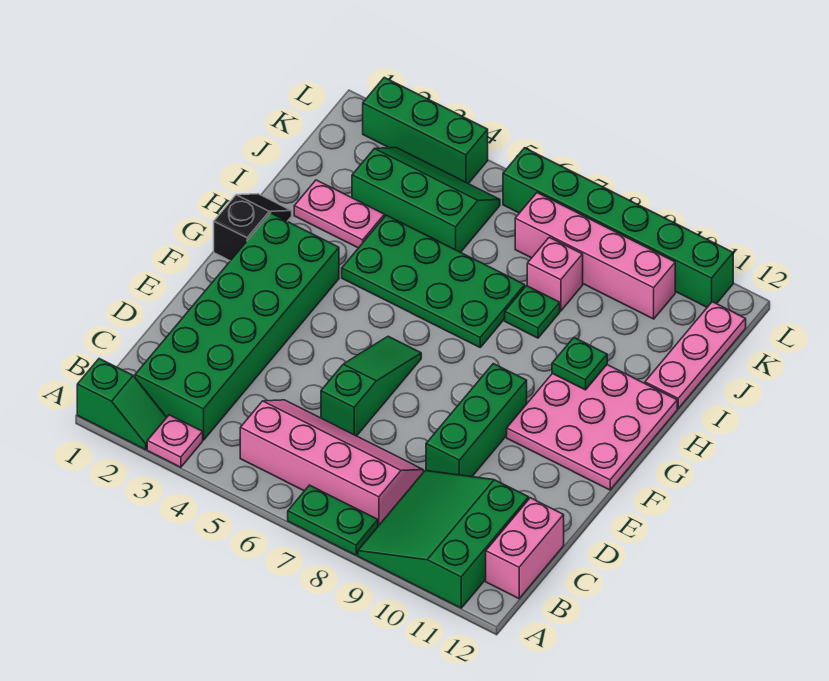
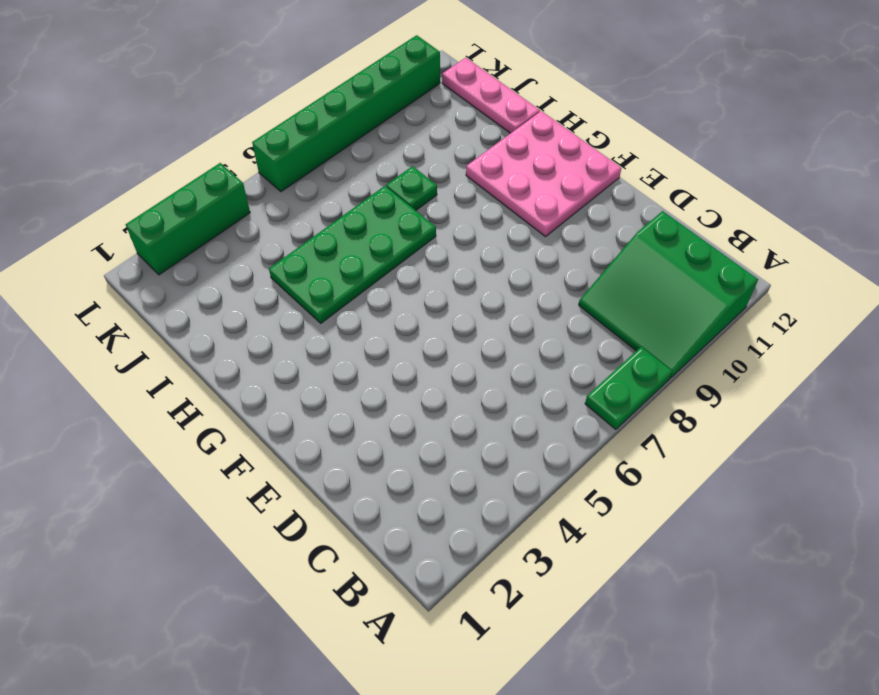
none -> green slope A1:A2 level 1 top 1
none -> pink plate A3 level 1
none -> green brick B2:G3 level 1

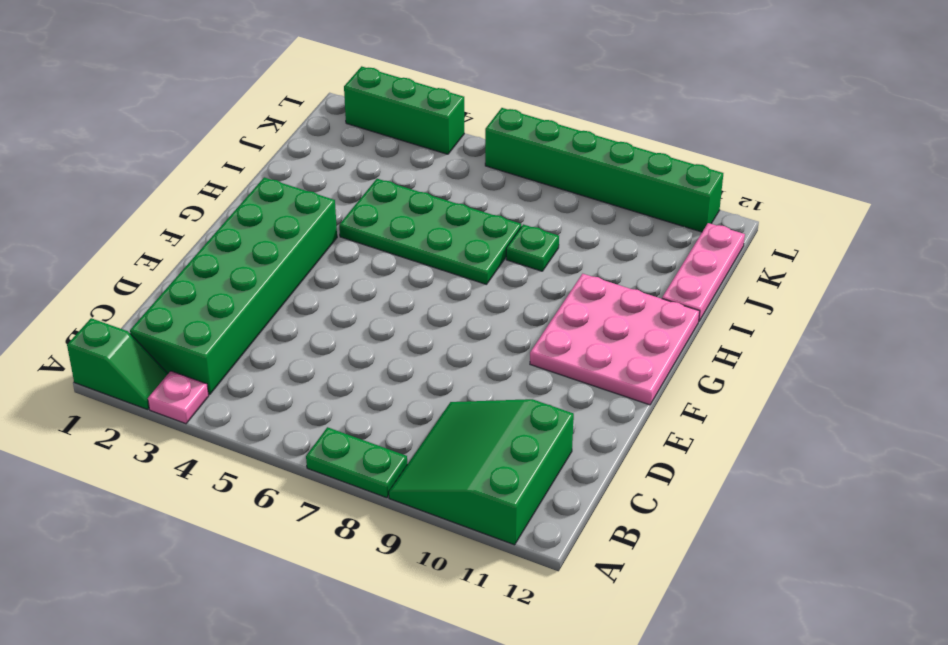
none -> pink slope B5:C8 level 1 top B
none -> pink brick B12:C12 level 1
none -> green slope D6:F6 level 1 top D

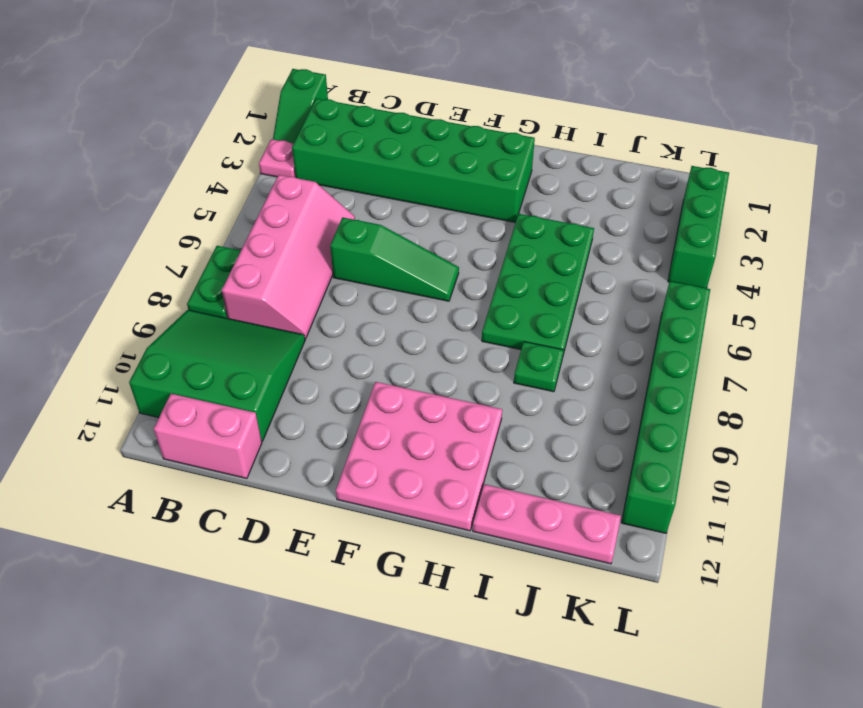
none -> green brick D9:F9 level 1
none -> black slope G1:H1 level 1 top G
none -> pink plate I2:I3 level 1

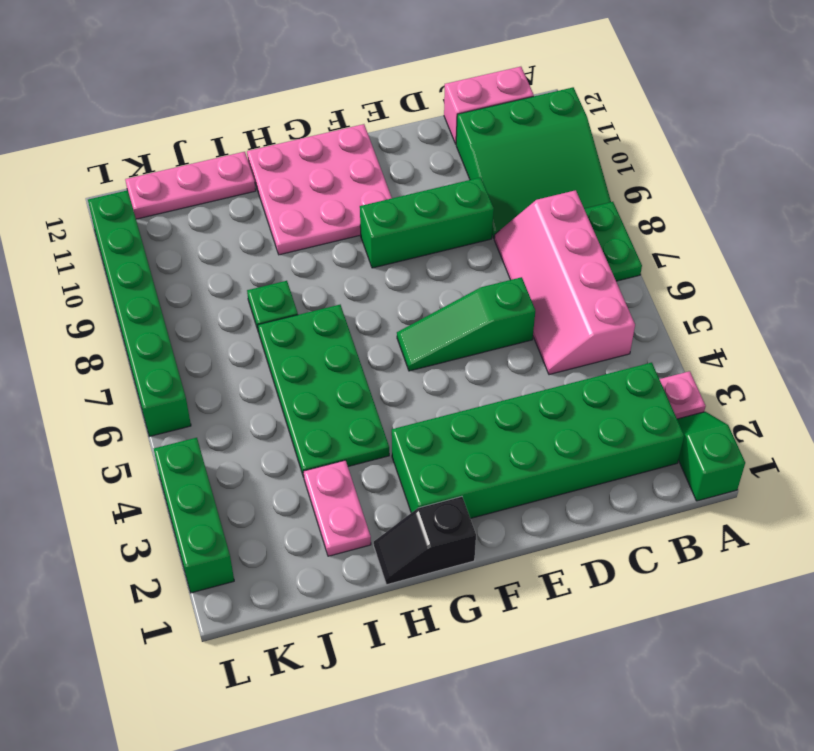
none -> green slope J3:K5 level 1 top J
none -> pink brick J8 level 1
none -> pink brick K7:K10 level 1

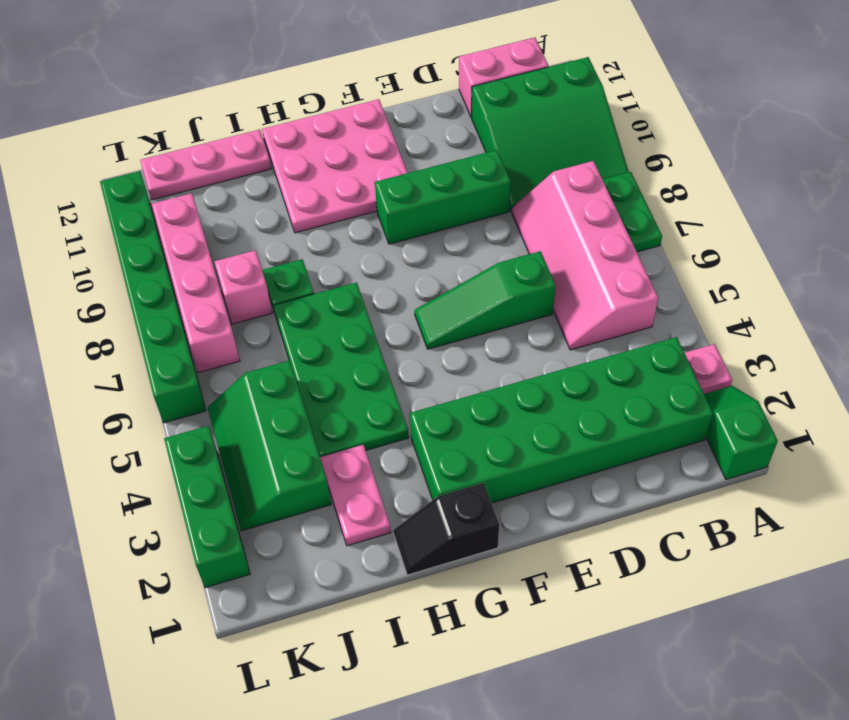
none -> green plate H10 level 2

